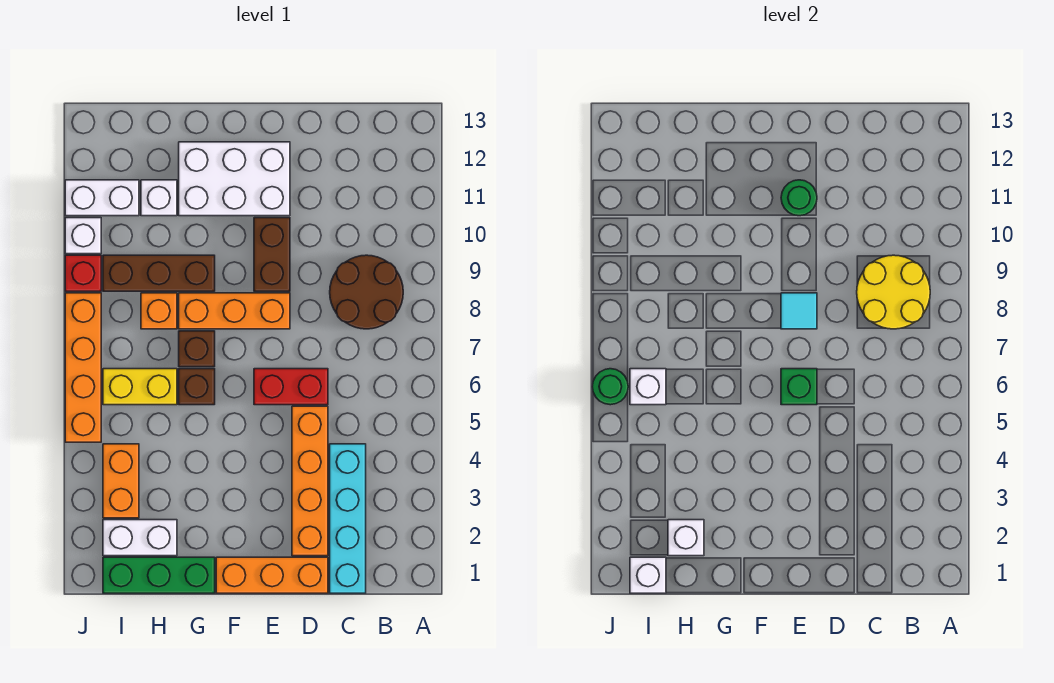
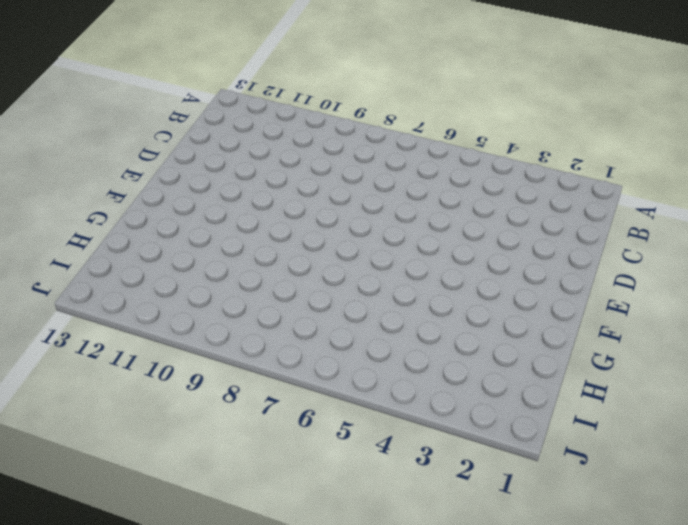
none -> brown round brick B8:C9 level 1
none -> cyan brick C1:C4 level 1
none -> orange brick D1:F1 level 1

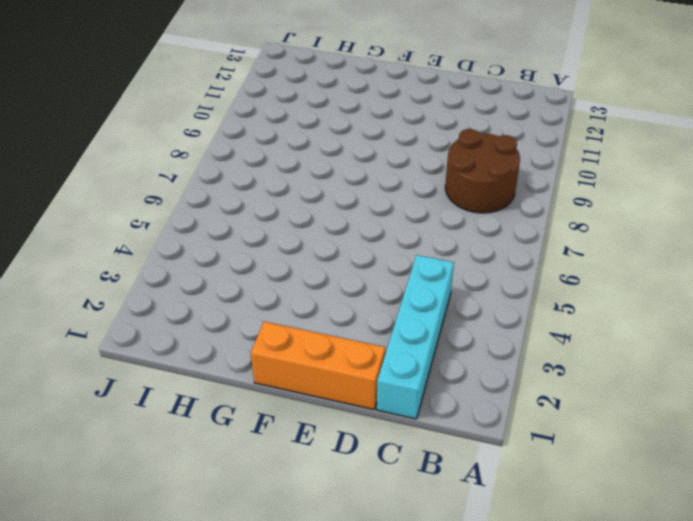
none -> orange brick D2:D5 level 1
none -> red brick D6:E6 level 1
none -> orange brick E8:G8 level 1

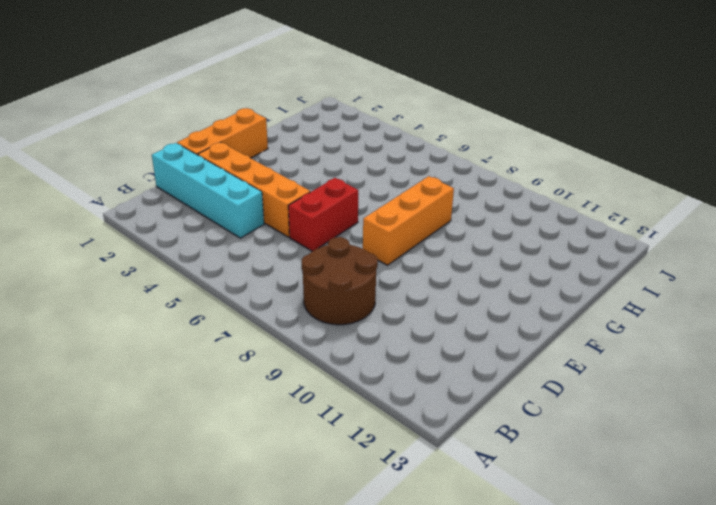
none -> brown brick E9:E10 level 1
none -> white brick E11:G12 level 1
none -> green brick G1:I1 level 1

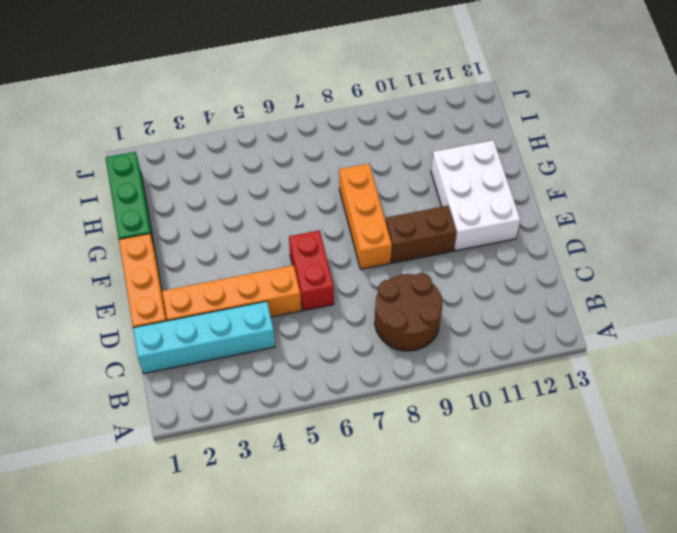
none -> brown brick G6 level 1
none -> brown brick G7 level 1
none -> brown brick G9:I9 level 1

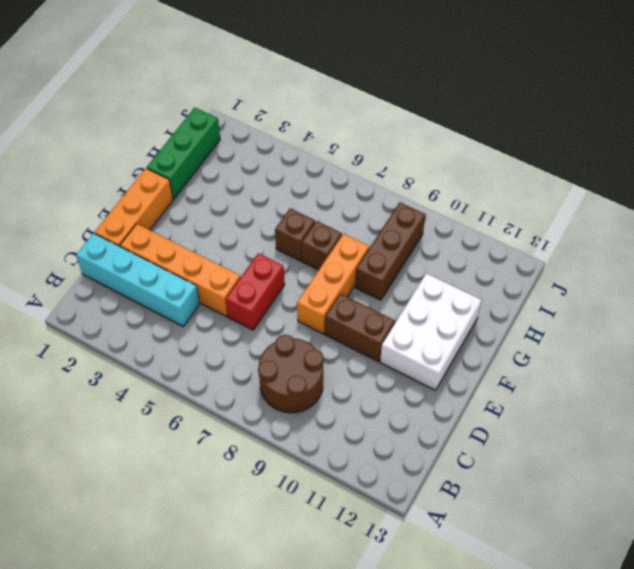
none -> white brick H2:I2 level 1
none -> yellow brick H6:I6 level 1
none -> orange brick H8 level 1

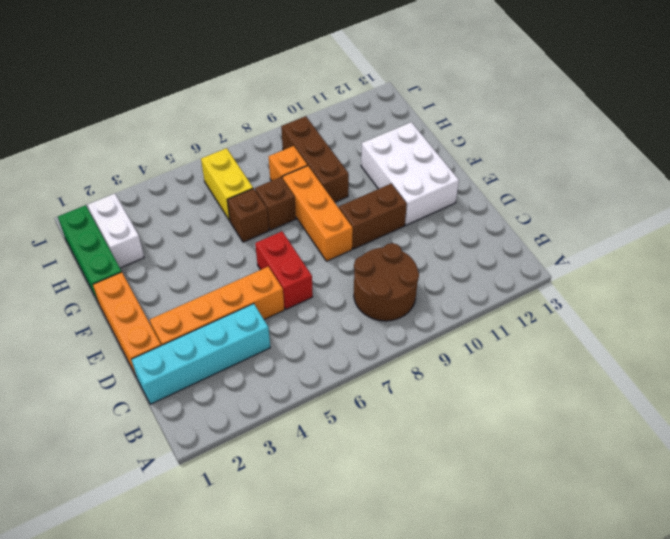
none -> white brick H11 level 1
none -> orange brick I3:I4 level 1
none -> white brick I11:J11 level 1

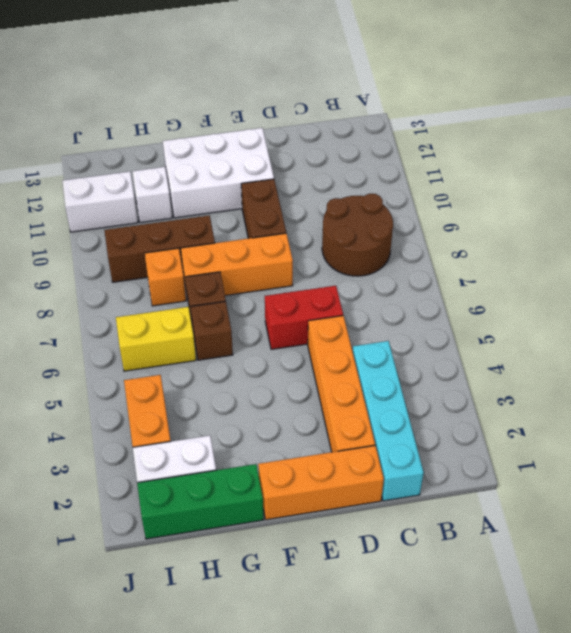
none -> orange brick J5:J8 level 1
none -> red brick J9 level 1
none -> white brick J10 level 1

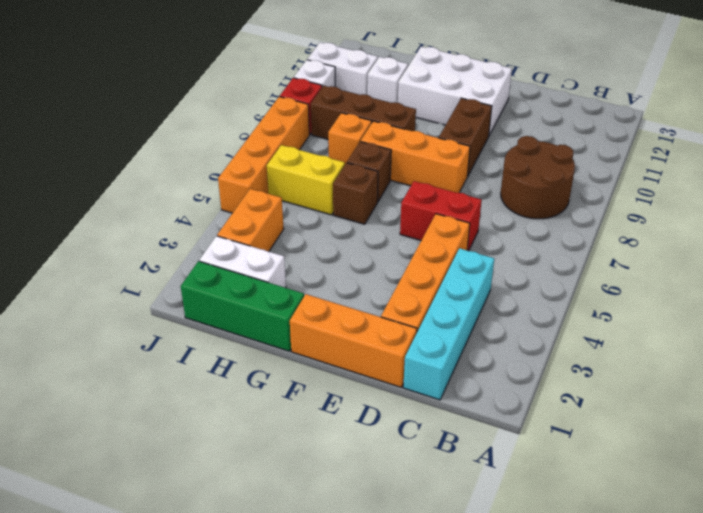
none -> yellow round brick B8:C9 level 2
none -> green brick E6 level 2
none -> cyan tile E8 level 2

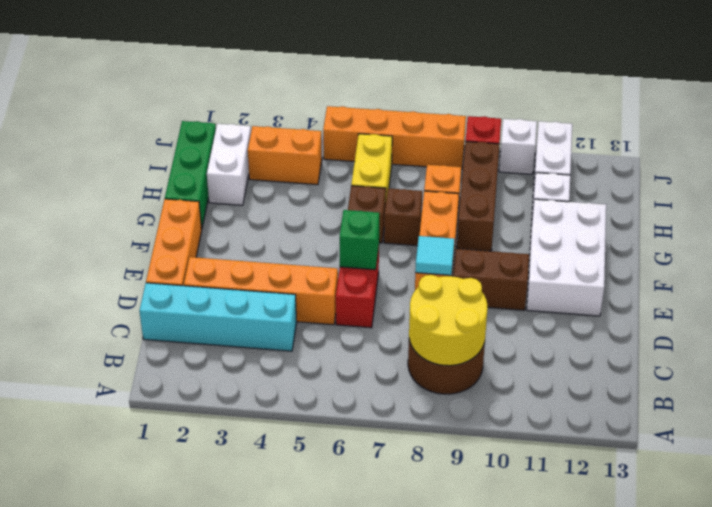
none -> green round brick E11 level 2
none -> white brick H2 level 2
none -> white brick I1 level 2

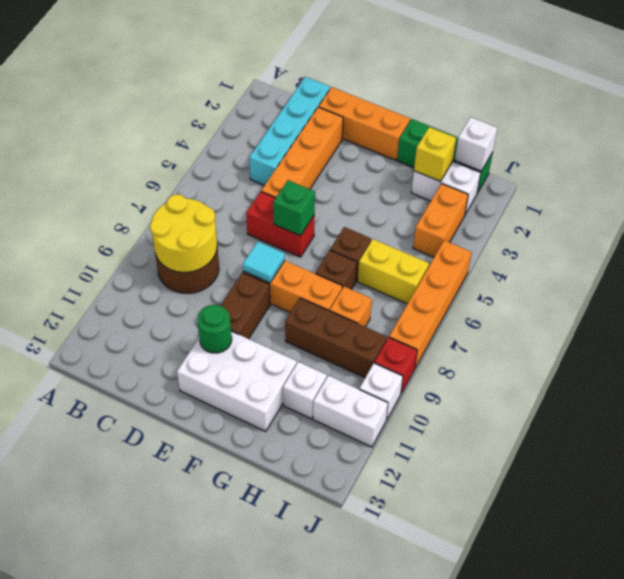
yellow brick H2 level 2 -> white brick H2 level 2
none -> white brick I6 level 2
none -> green round brick J6 level 2

